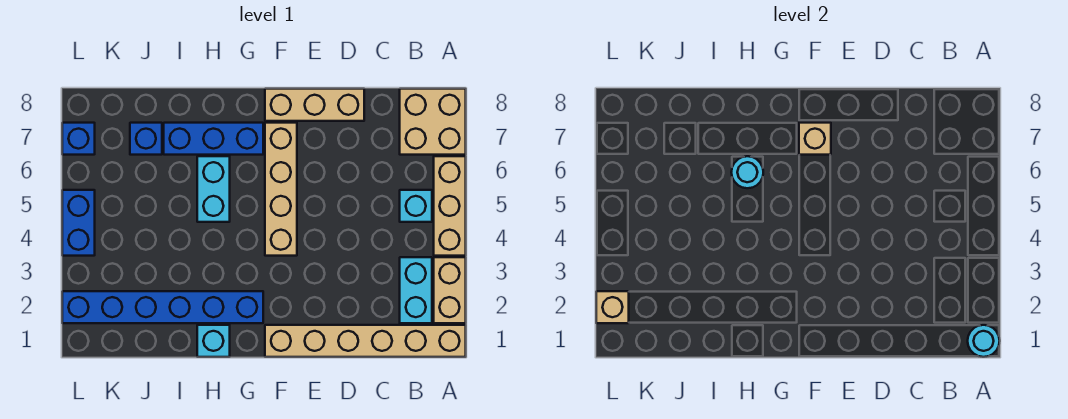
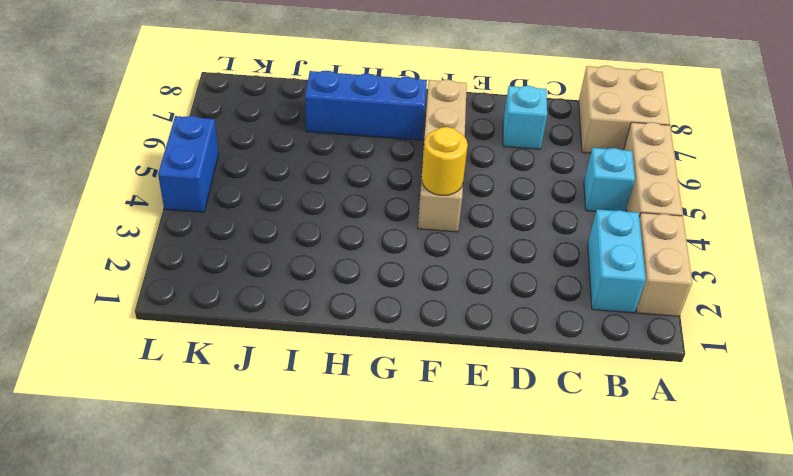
cyan brick D7 level 1 -> cyan brick H1 level 1
yellow round brick F4 level 2 -> none
none -> tan brick A1:F1 level 1
none -> tan brick D8:F8 level 1
none -> blue brick G2:L2 level 1

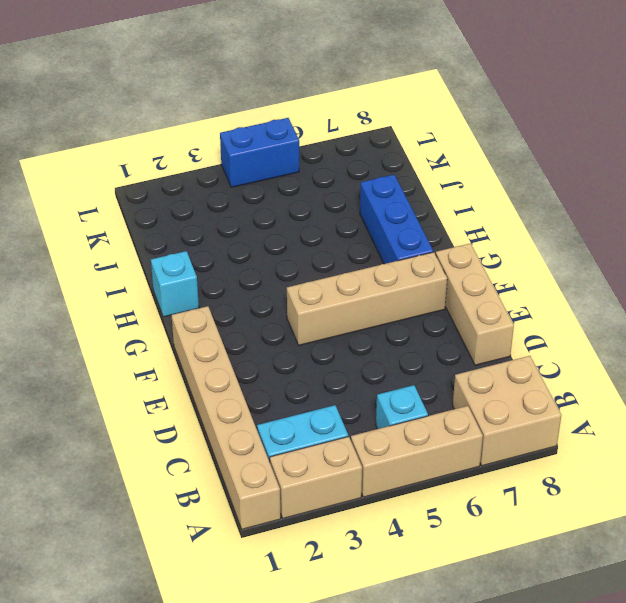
none -> blue brick G2:L2 level 1
none -> cyan brick H5:H6 level 1
none -> blue brick J7 level 1

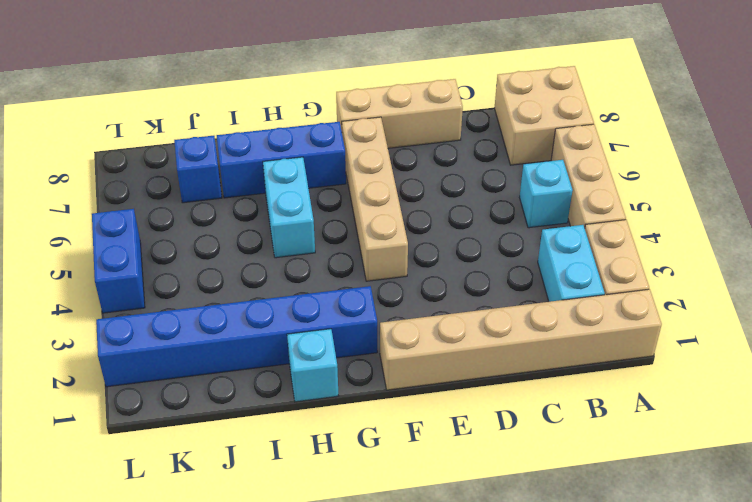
none -> blue brick L7 level 1
none -> cyan round brick A1 level 2
none -> tan brick F7 level 2

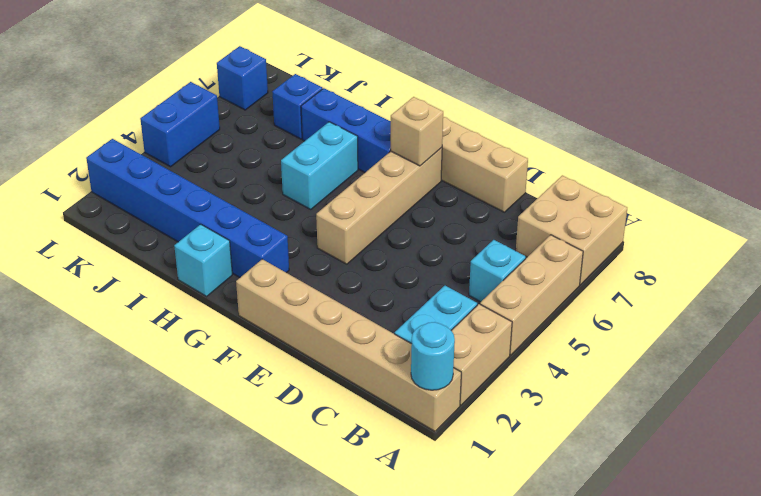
none -> cyan round brick H6 level 2
none -> tan brick L2 level 2

